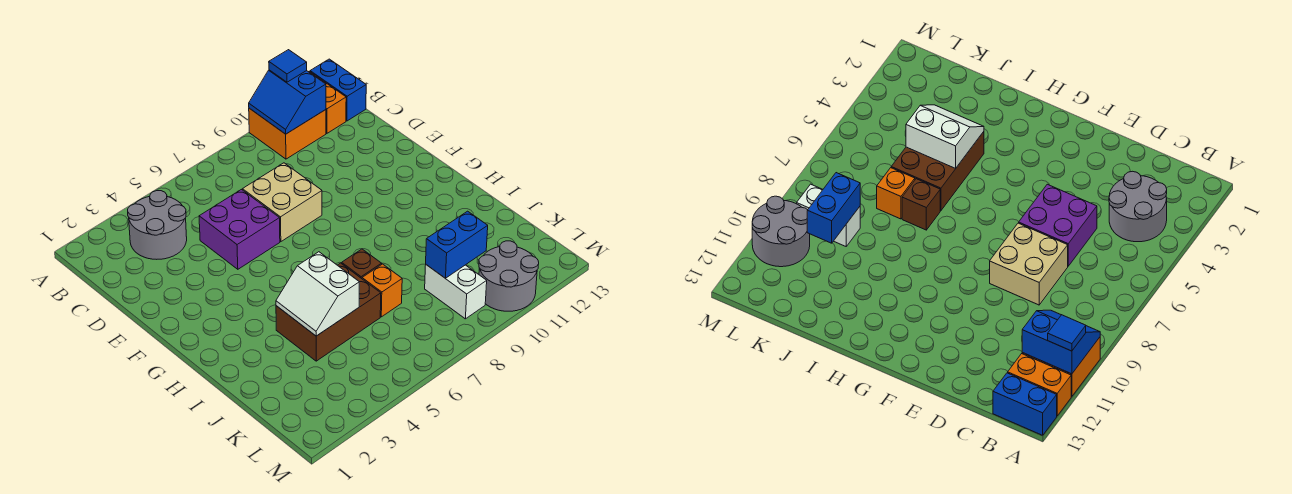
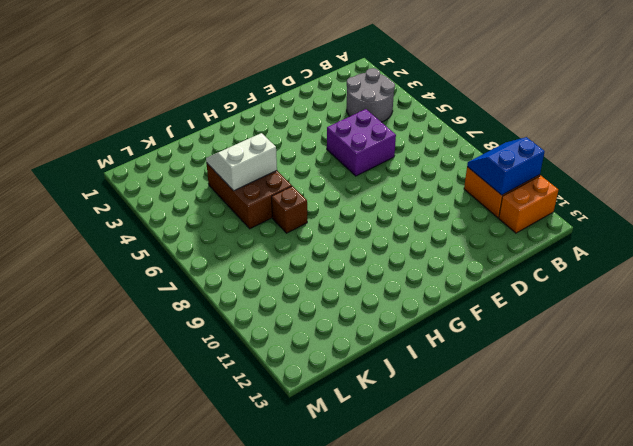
none -> blue brick A13:B13 level 1
none -> tan brick D7:E8 level 1
none -> orange brick J7 level 1

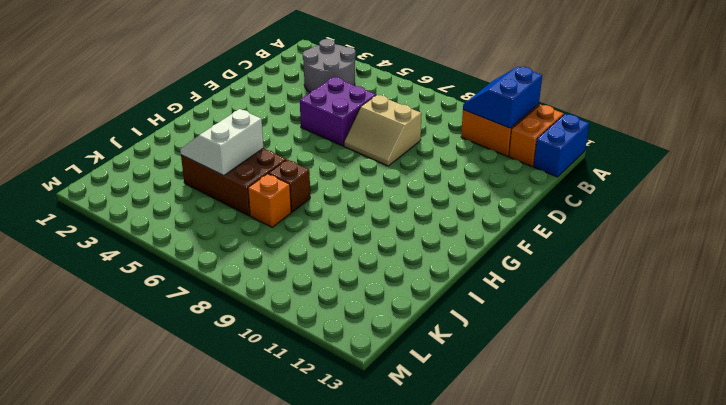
tan slope D7:E8 level 1 top D -> tan brick D7:E8 level 1
none -> white brick K9:L9 level 1
none -> grey round brick L10:M11 level 1
none -> blue brick K9:K10 level 2

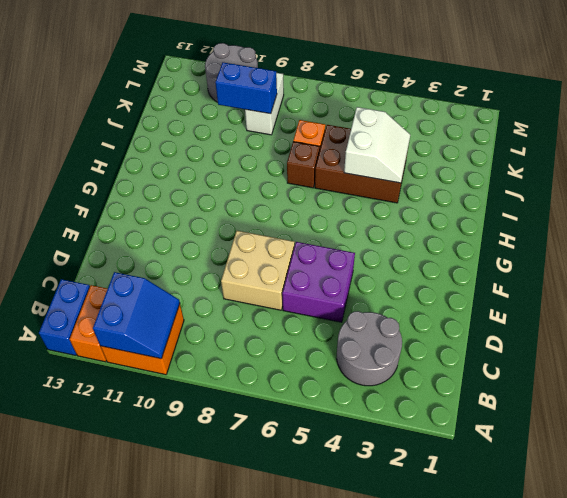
none -> blue tile A11 level 3

